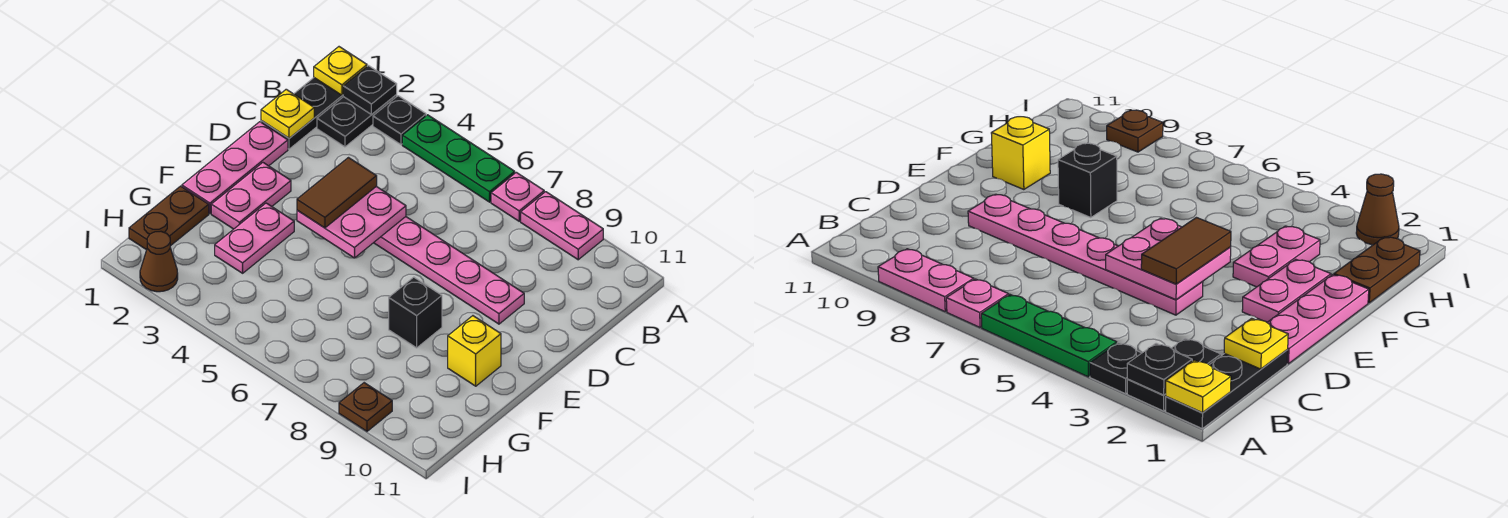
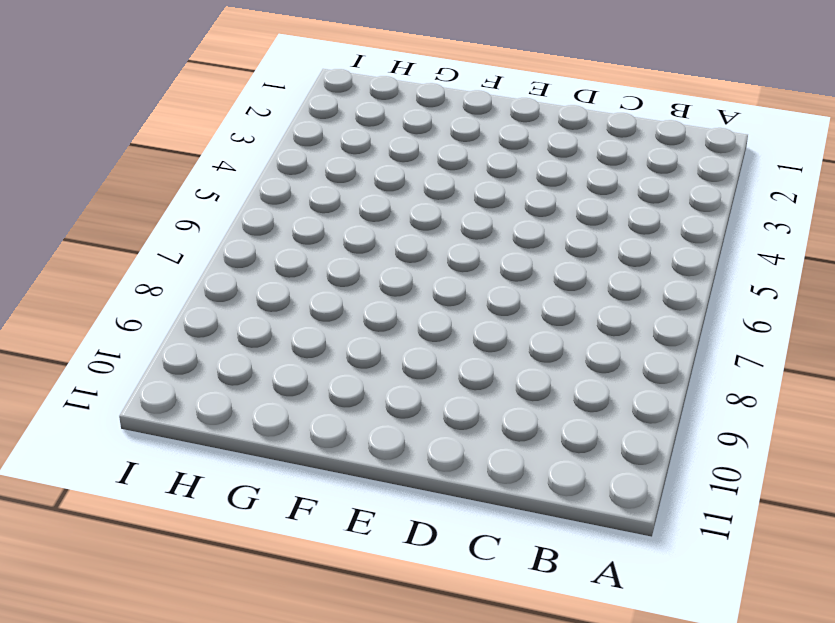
none -> black plate A1:C1 level 1
none -> black plate A2:B2 level 1
none -> black plate A3 level 1

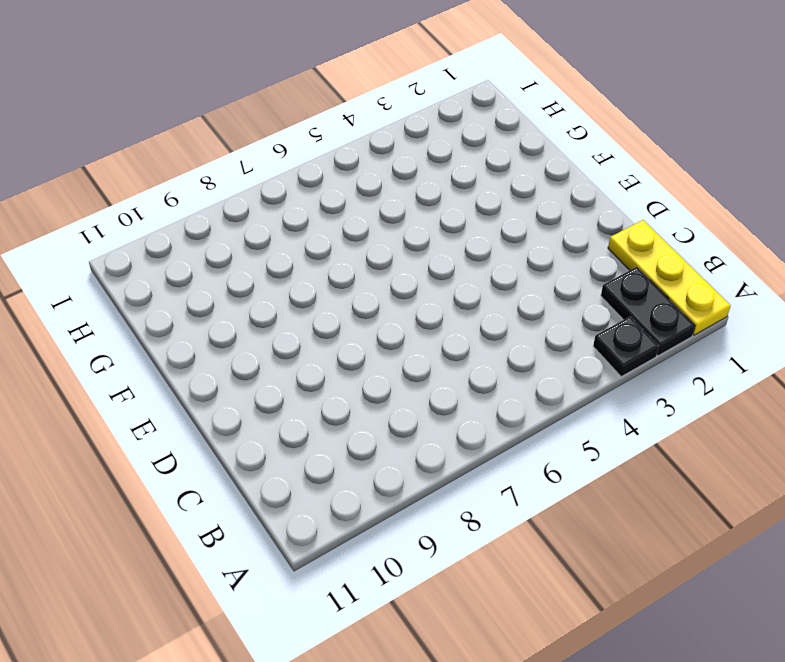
yellow plate A1:C1 level 1 -> black plate A1:C1 level 1
none -> green plate A4:A6 level 1
none -> pink plate A7 level 1
none -> pink plate A8:A9 level 1

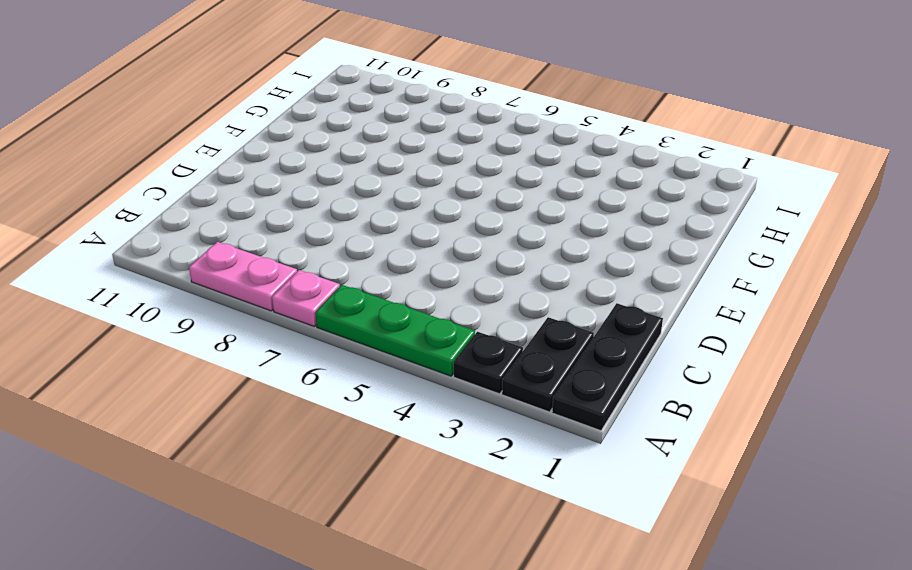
none -> pink plate D1:F1 level 1
none -> pink plate D4:D9 level 1
none -> pink plate E2:F2 level 1

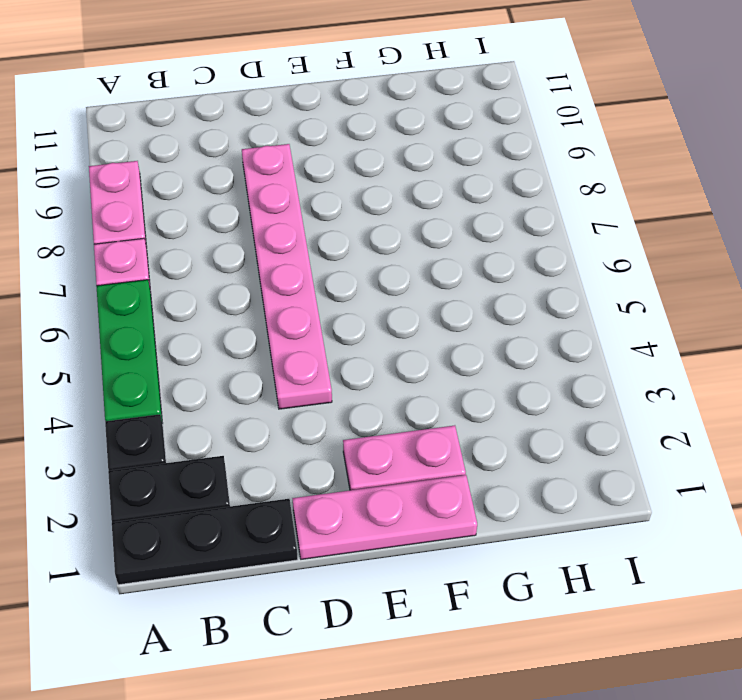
none -> pink plate F3:G3 level 1
none -> black brick F8 level 1
none -> yellow brick F10 level 1

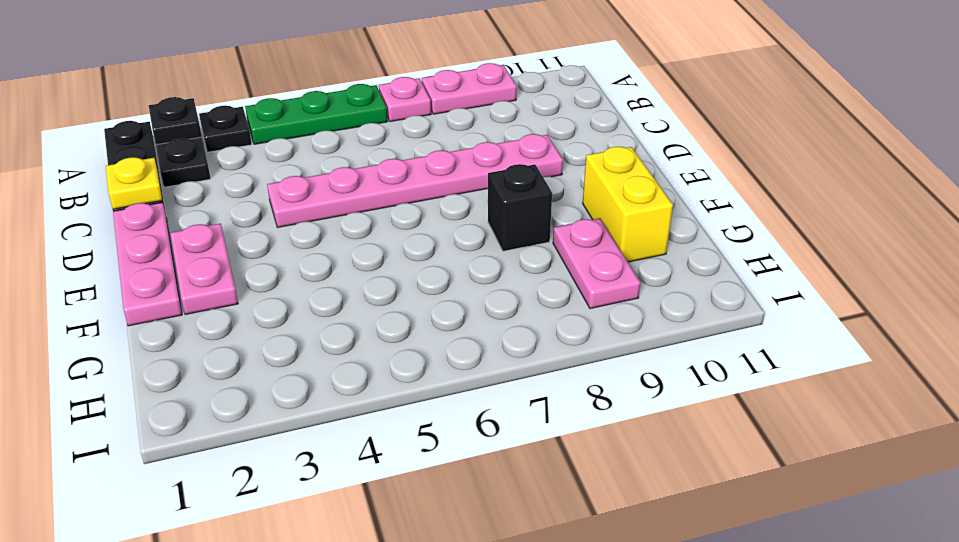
yellow brick F10:G10 level 1 -> yellow brick F10 level 1
pink plate G9:H9 level 1 -> pink plate F3:G3 level 1
none -> brown plate G1:H1 level 1
none -> brown cone I2 level 1
none -> brown plate I9 level 1

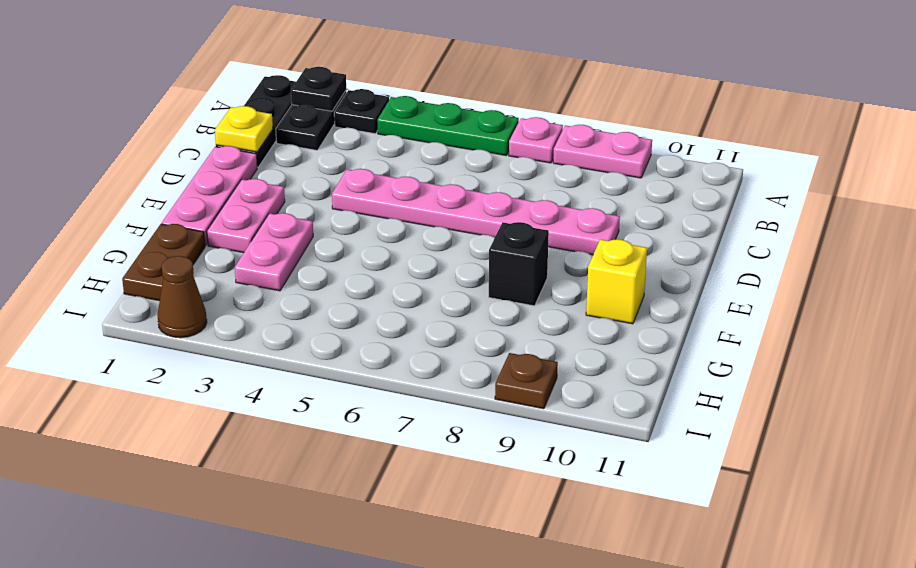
none -> yellow plate A1 level 2
none -> pink plate D4:E5 level 2
none -> brown tile D4:E4 level 3

